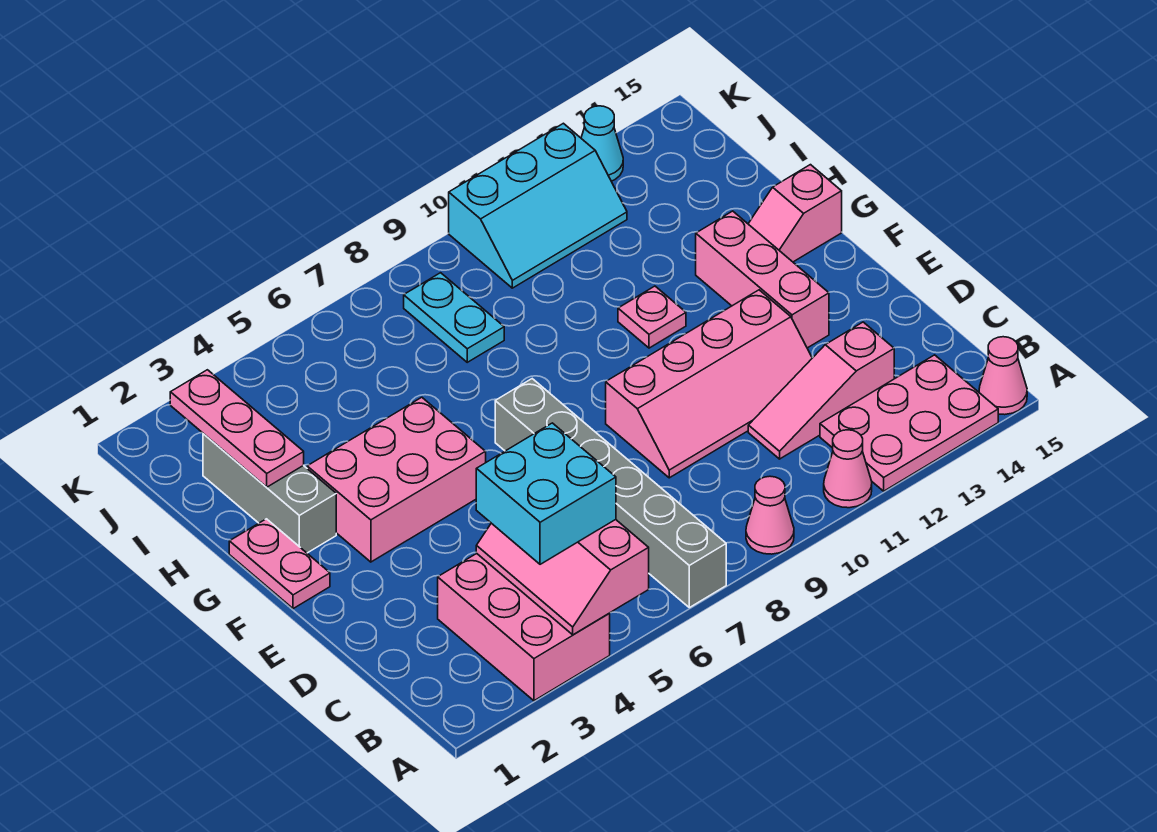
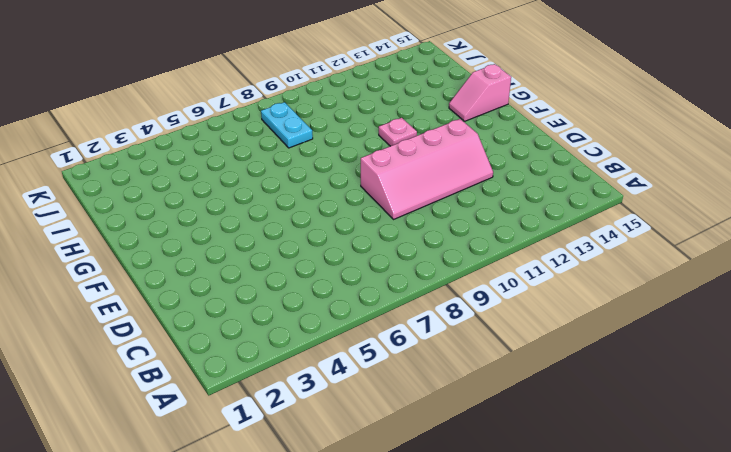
none -> pink brick A3:C4 level 1
none -> grey brick A7:F7 level 1
none -> pink cone A9 level 1

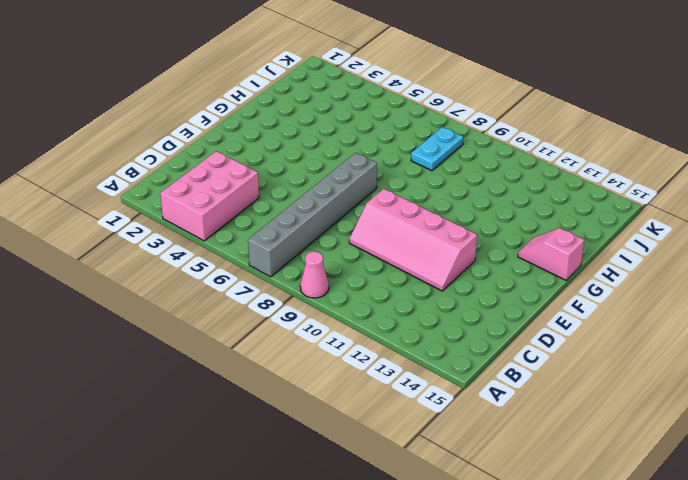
none -> pink cone A11 level 1
none -> pink plate A12:B14 level 1
none -> pink cone A15 level 1

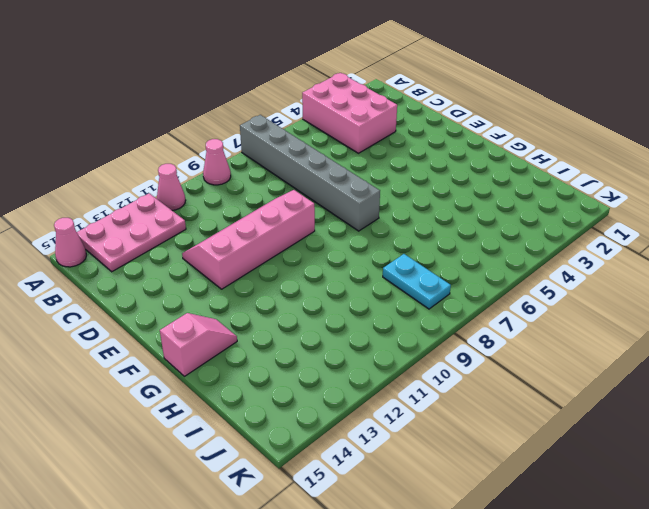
none -> pink slope C11:C13 level 1 top 13
none -> pink brick E13:G13 level 1
none -> pink plate F1:G1 level 1

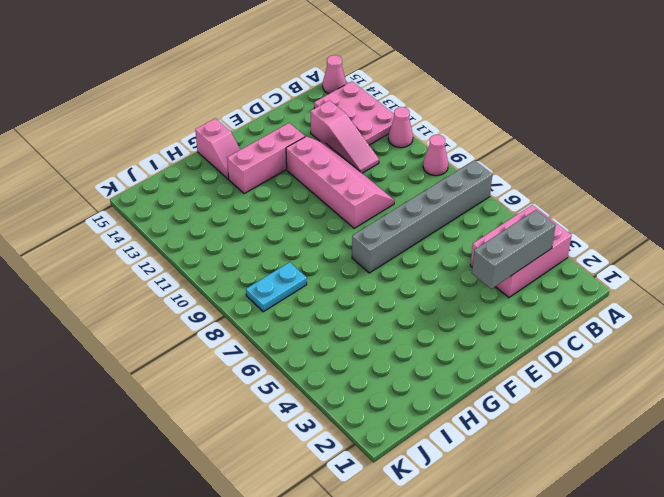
grey brick B3:D3 level 2 -> grey brick G2:I2 level 1
none -> pink plate F1:G1 level 1
none -> pink brick F3:G5 level 1
none -> pink plate G11 level 1

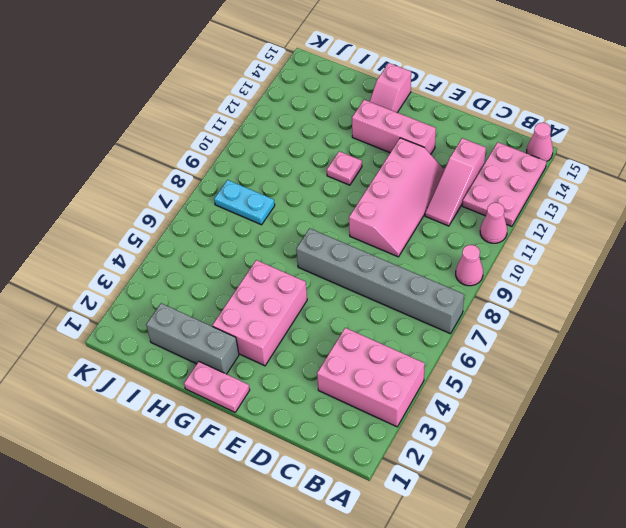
none -> cyan slope J10:K12 level 1 top K
none -> cyan cone K13 level 1
none -> pink slope A4:C5 level 2 top 5

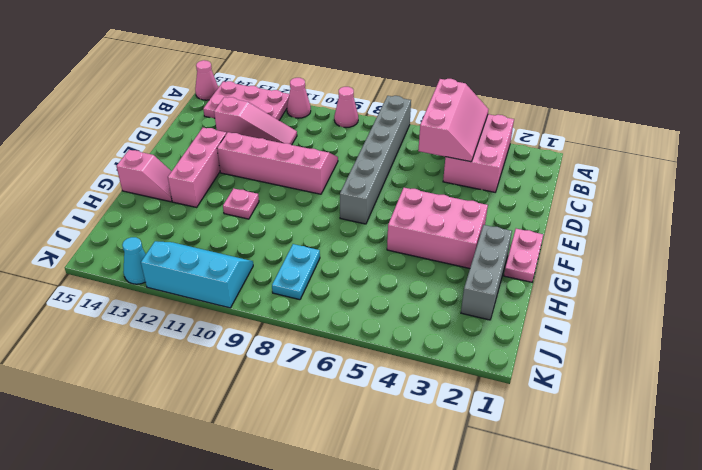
none -> pink plate H2:J2 level 2
none -> cyan brick B4:C5 level 3

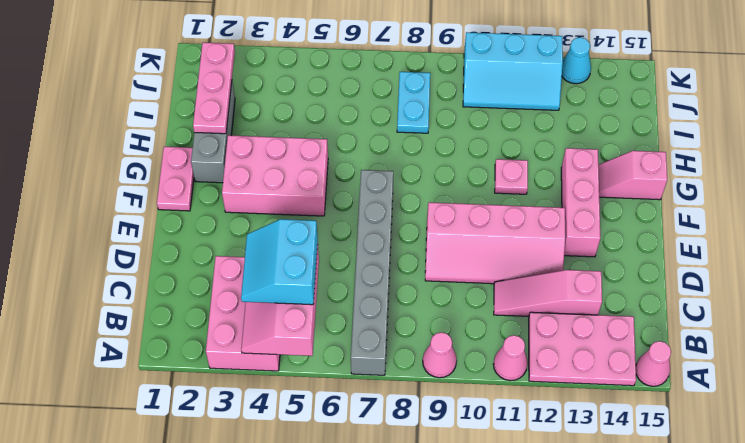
cyan slope B4:C5 level 3 top 5 -> cyan brick B4:C5 level 3

